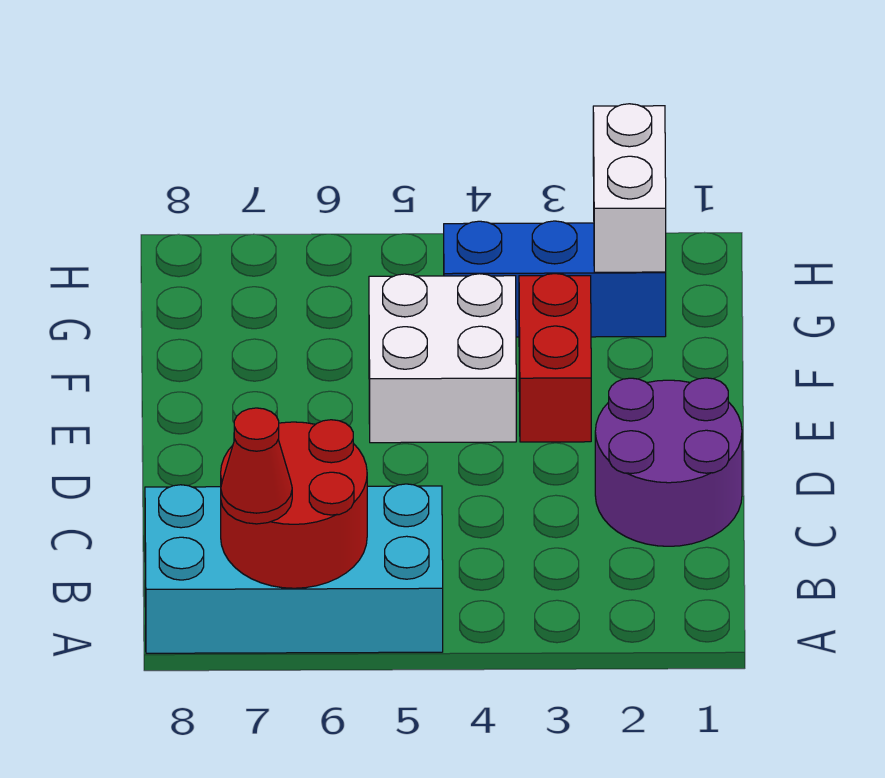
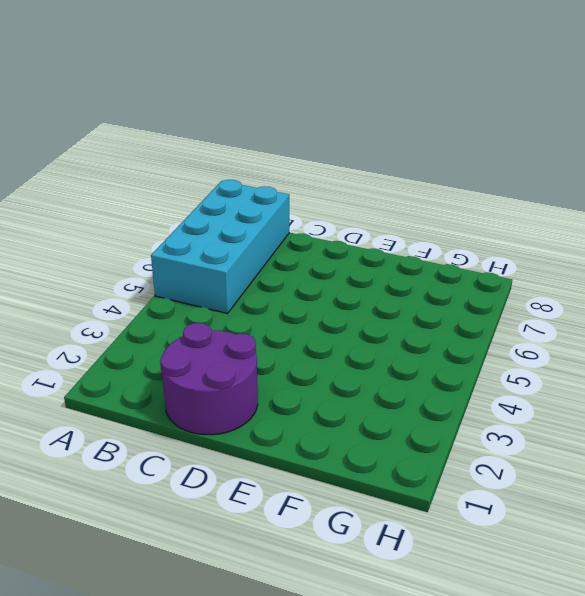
none -> red brick E3:F3 level 1
none -> white brick E4:F5 level 1

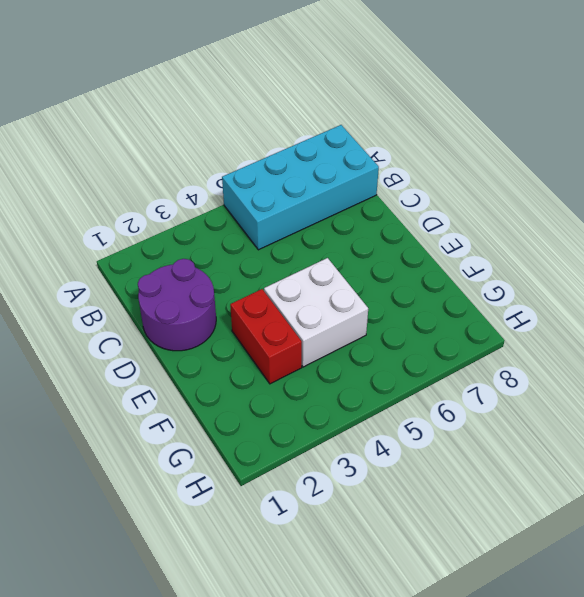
none -> blue brick G2:G4 level 1
none -> red round brick A6:B7 level 2

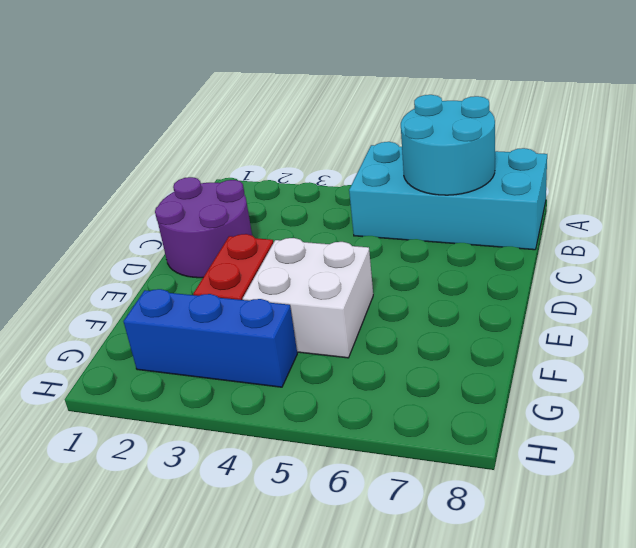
cyan round brick A6:B7 level 2 -> red round brick A6:B7 level 2
none -> white brick G2:H2 level 2
none -> red cone A7 level 3

